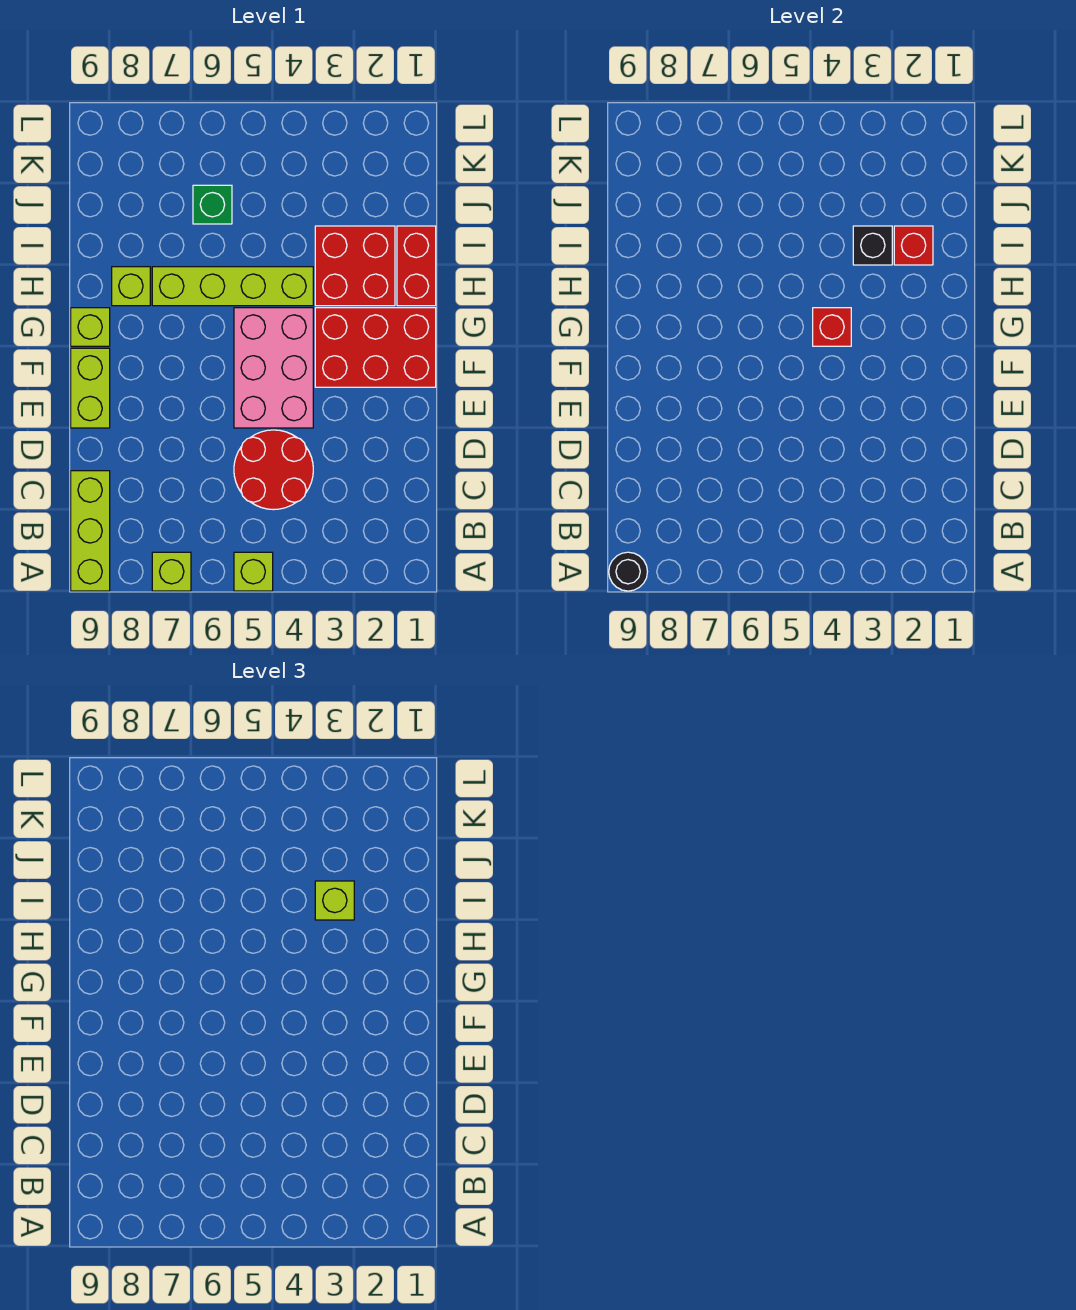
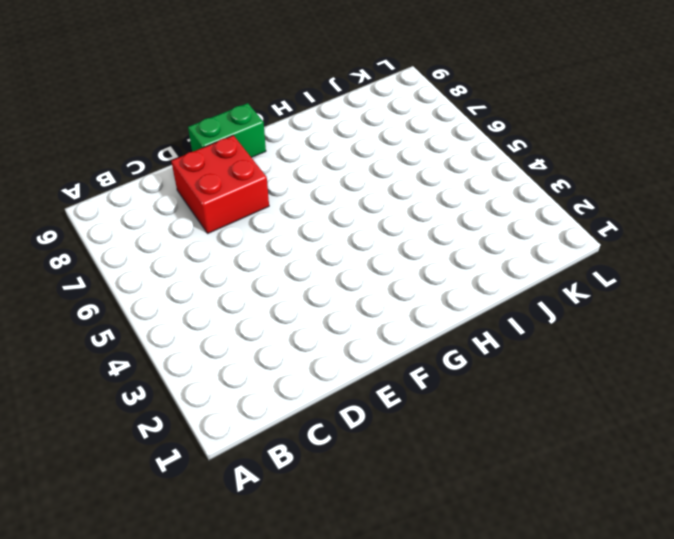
red brick D7:E8 level 1 -> red brick H2:I3 level 1
green brick E9:F9 level 1 -> lime brick E9:F9 level 1
none -> lime brick A5 level 1
none -> lime brick A7 level 1
none -> lime brick A9:C9 level 1

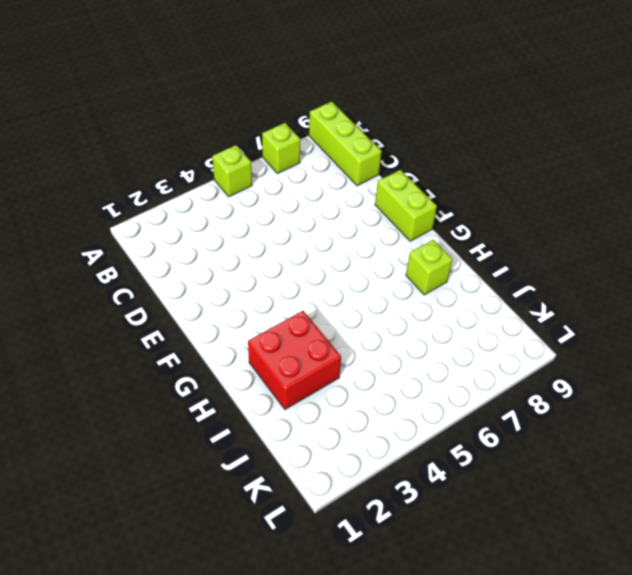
none -> red round brick C4:D5 level 1
none -> pink brick E4:G5 level 1
none -> red brick F1:G3 level 1

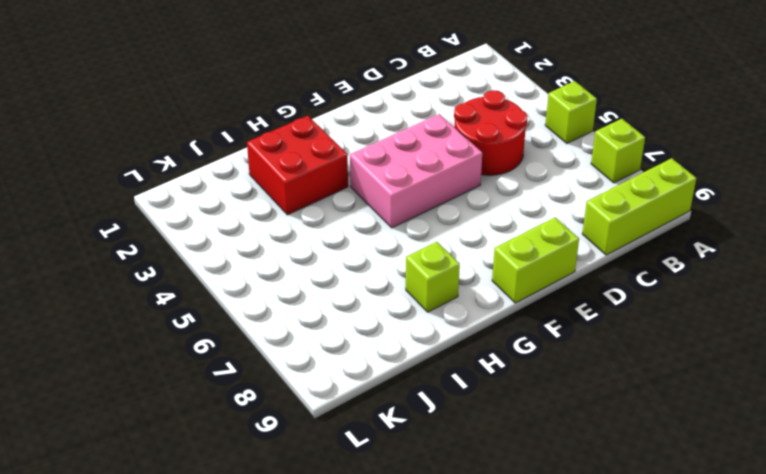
none -> red brick F1:G3 level 1
none -> lime brick G9 level 1
none -> red brick H1:I1 level 1

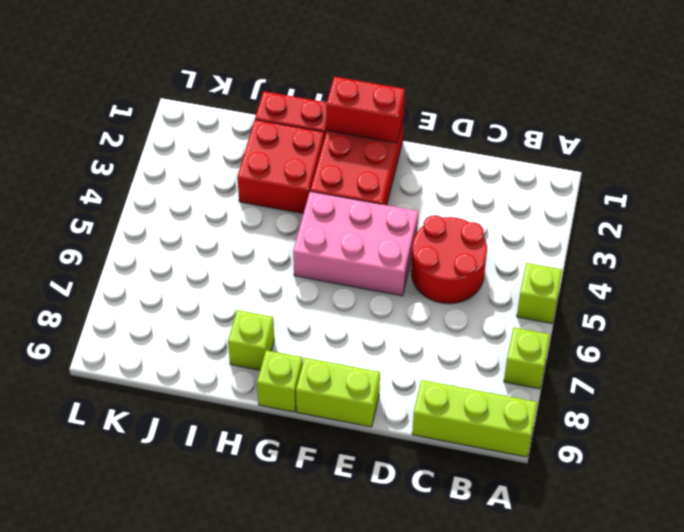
red brick F1:G1 level 2 -> none
none -> lime brick H4:H7 level 1
none -> green brick J6 level 1
none -> black round brick A9 level 2

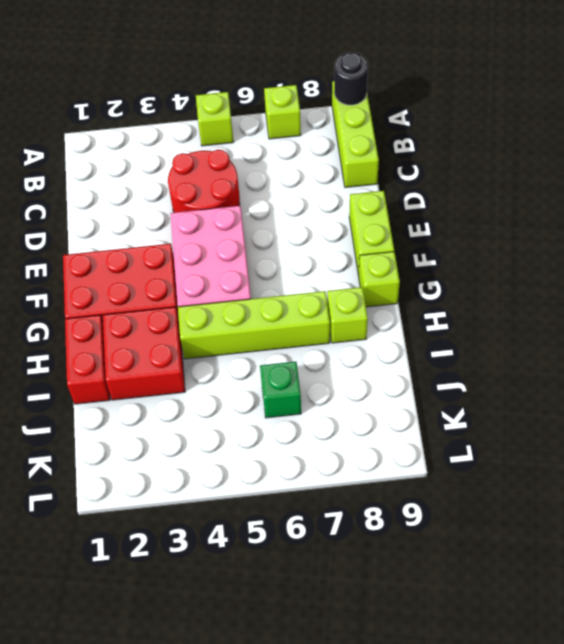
none -> red brick G4 level 2
none -> red brick I2 level 2
none -> black brick I3 level 2

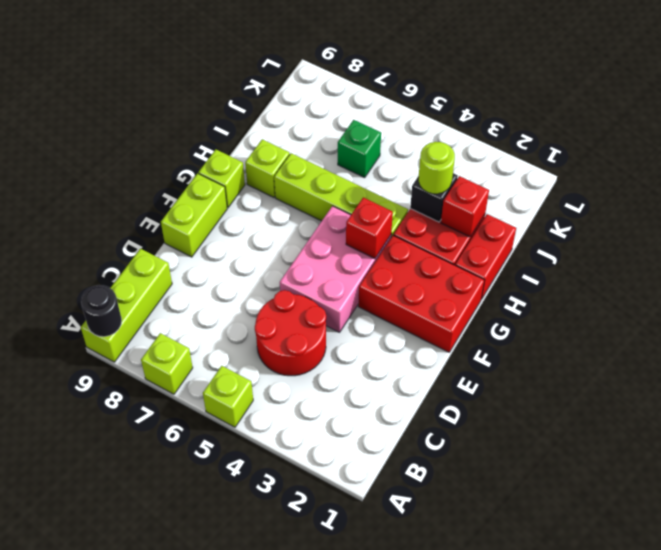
lime round brick I3 level 3 -> lime brick I3 level 3

